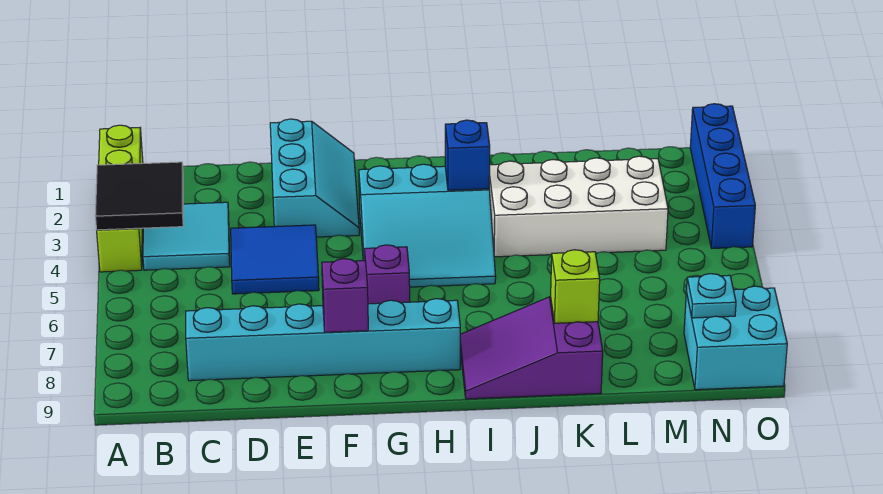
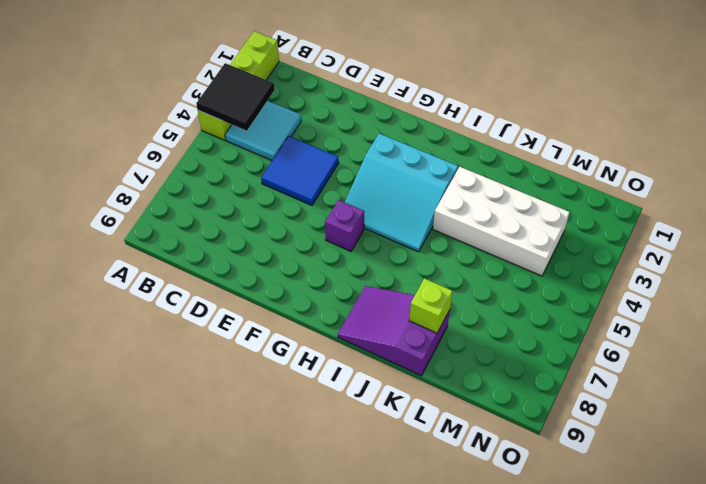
none -> cyan brick C8:H8 level 1
none -> cyan slope E1:F3 level 1 top E
none -> cyan brick N8:O9 level 1

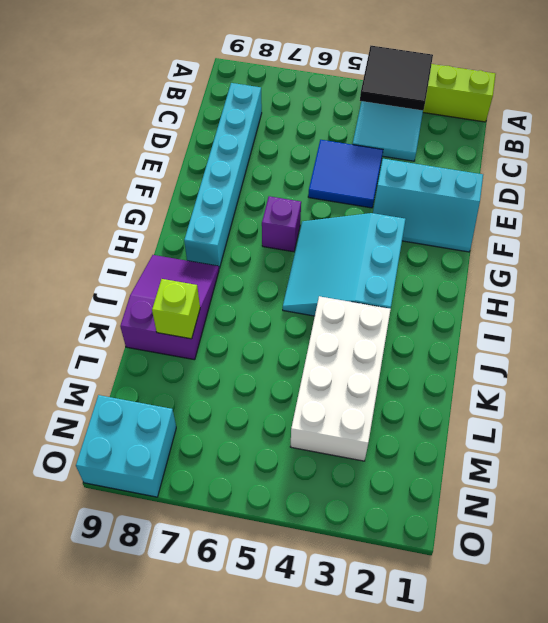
none -> blue brick O1:O4 level 1
none -> purple brick F8 level 2
none -> blue brick I3 level 2

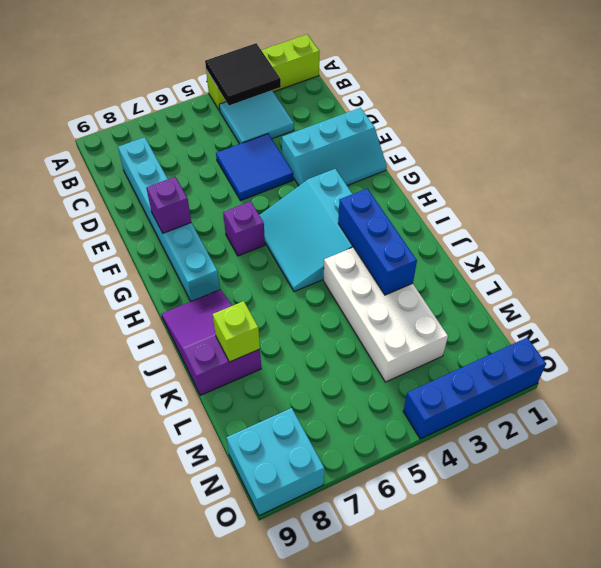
blue brick I3:K3 level 2 -> blue brick I3 level 2
none -> cyan plate N8 level 2

